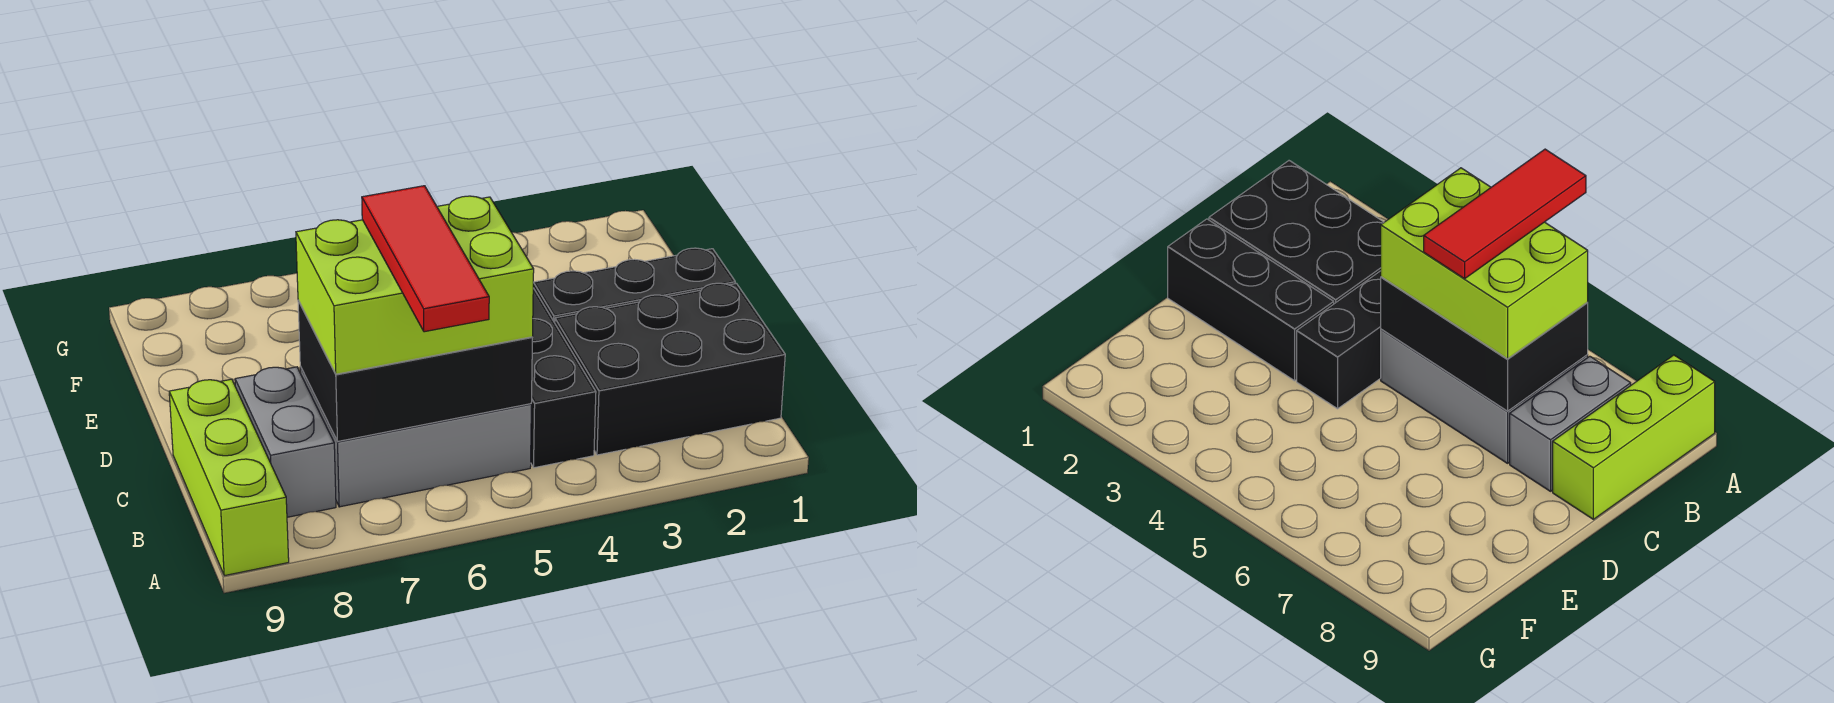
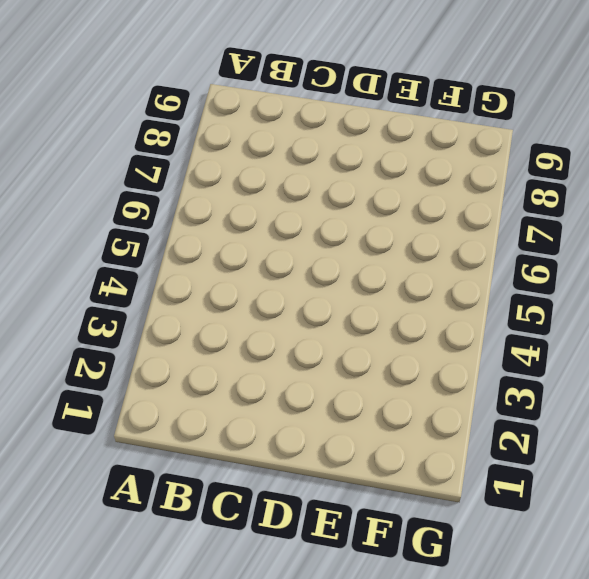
none -> lime brick A9:C9 level 1
none -> black brick B1:C3 level 1

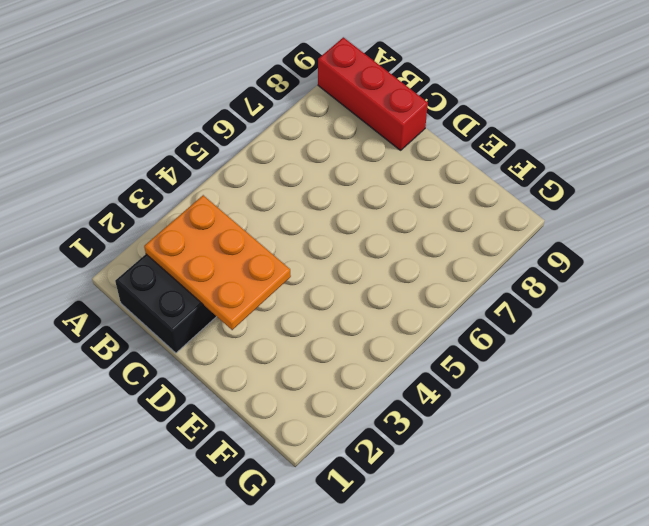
red brick A9:C9 level 1 -> lime brick A9:C9 level 1
orange plate B2:D3 level 2 -> none
none -> black brick B4:D4 level 1
none -> grey brick B5:C7 level 1

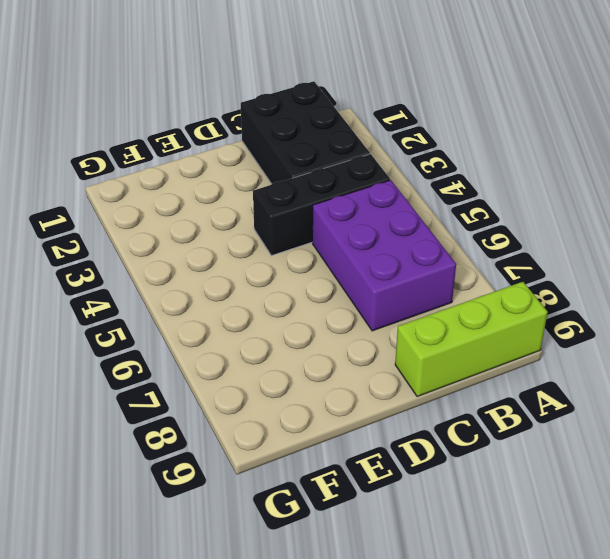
purple brick B5:C7 level 1 -> grey brick B5:C7 level 1
none -> grey brick B8:C8 level 1
none -> black brick D1:D3 level 1

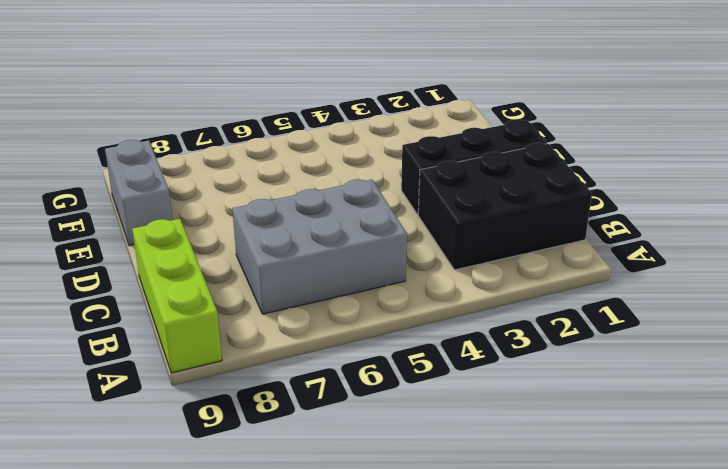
grey brick E9:F9 level 1 -> grey brick B8:C8 level 1
none -> black brick B4:D4 level 1
none -> black brick B5:C7 level 2

